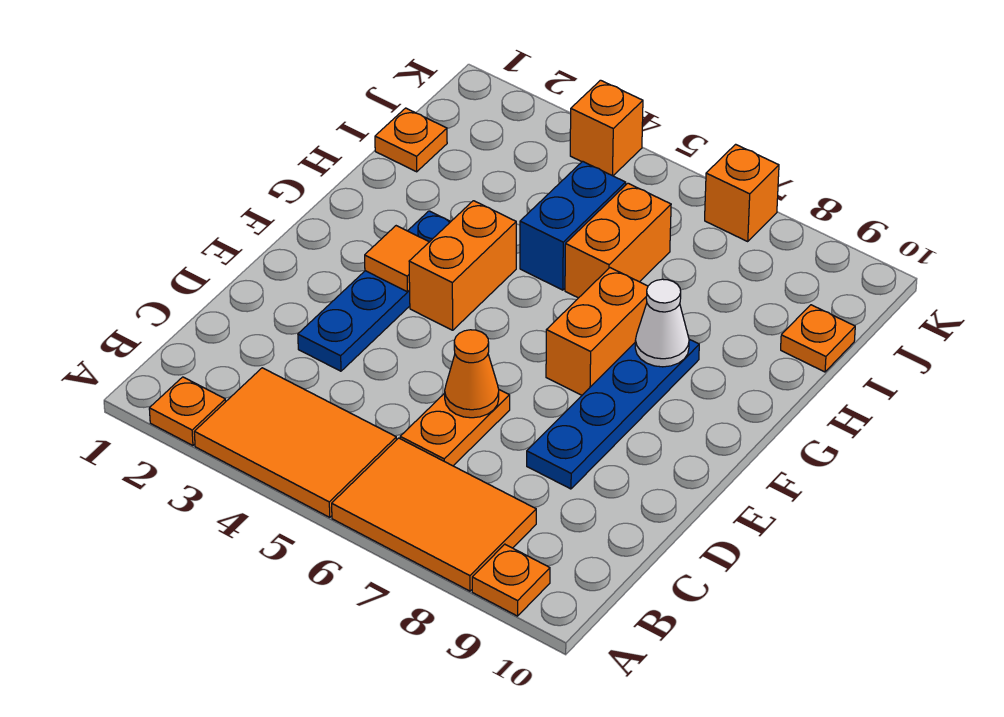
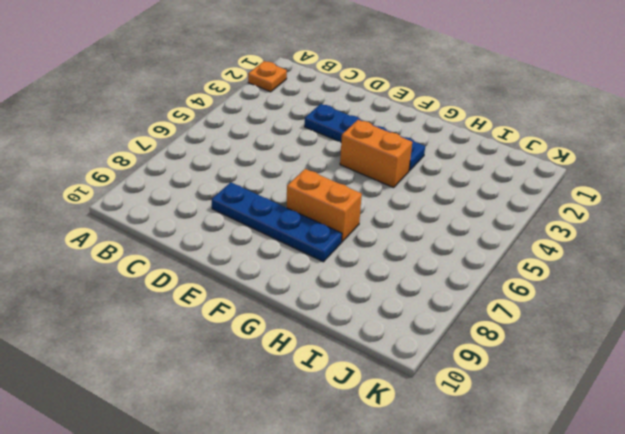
none -> orange tile A3:B5 level 1
none -> orange tile A6:B8 level 1
none -> orange plate A9 level 1

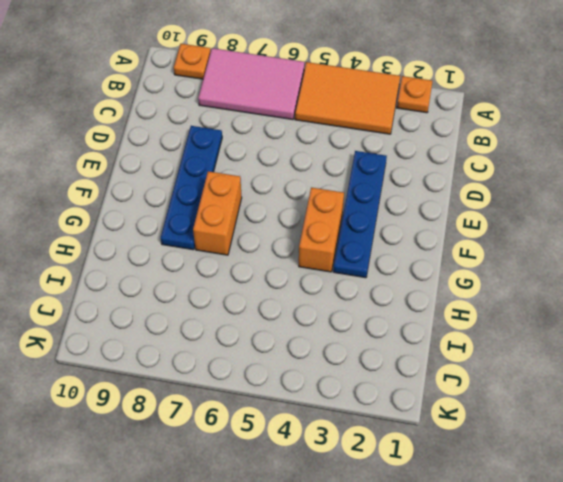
pink tile A6:B8 level 1 -> orange tile A6:B8 level 1
none -> orange plate C6:D6 level 1
none -> blue brick H5:I5 level 1
none -> orange brick H6:I6 level 1

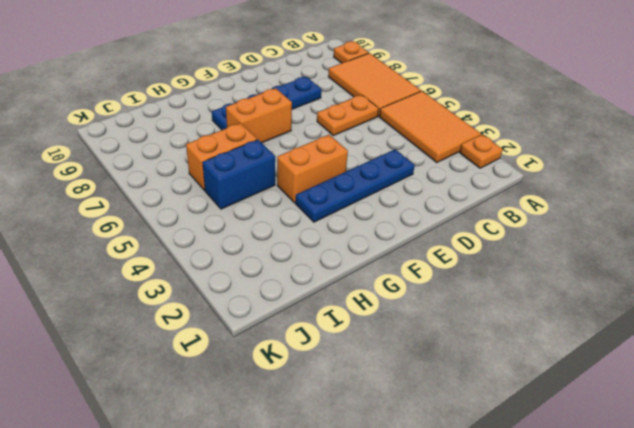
none -> orange plate I1 level 1
none -> orange plate I10 level 1
none -> orange brick K4 level 1

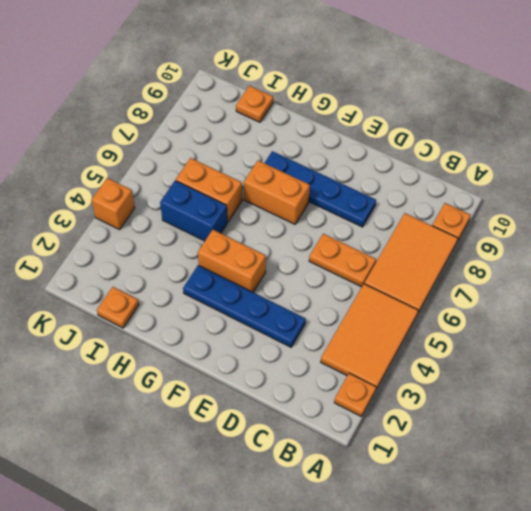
none -> orange brick K7 level 1
none -> orange cone D6 level 2
none -> orange tile F3 level 2

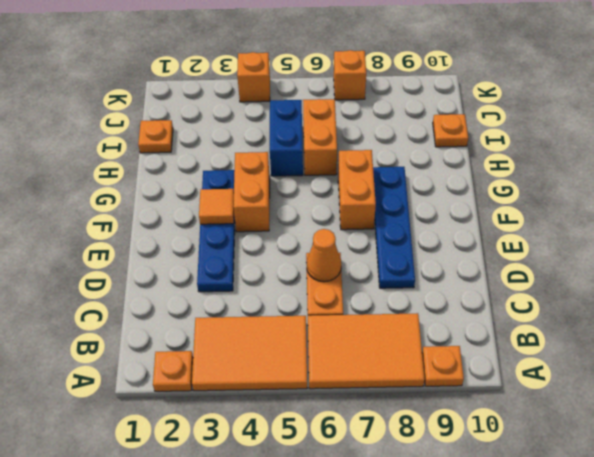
none -> white cone G8 level 2

